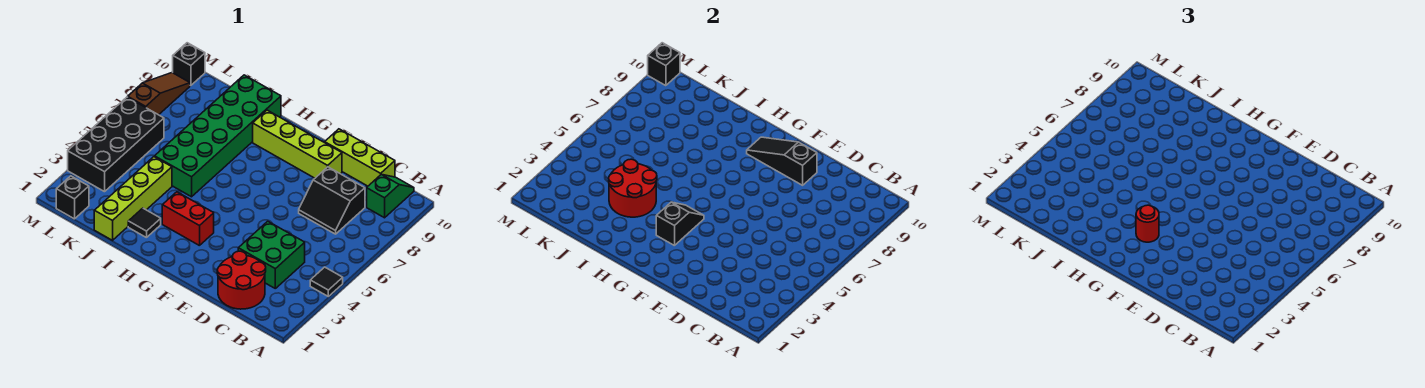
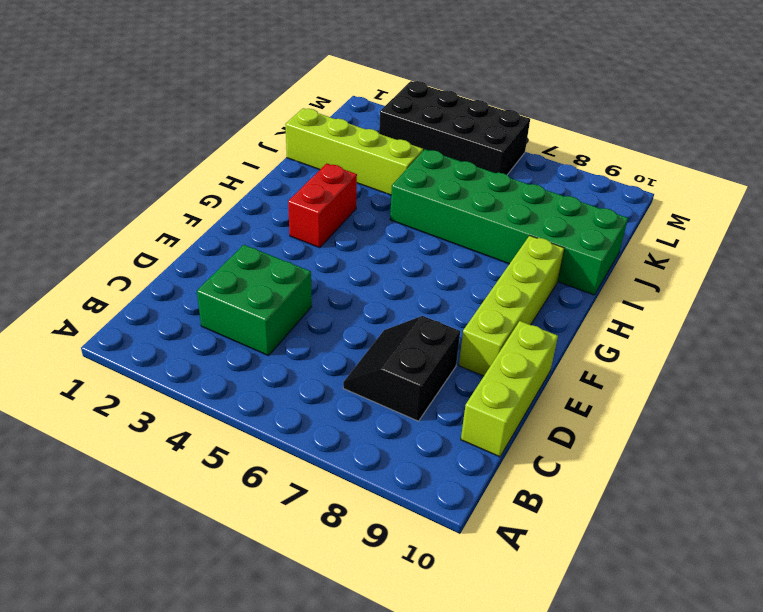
none -> black tile A4 level 1
none -> green slope B9:B10 level 1 top 9
none -> red round brick C1:D2 level 1

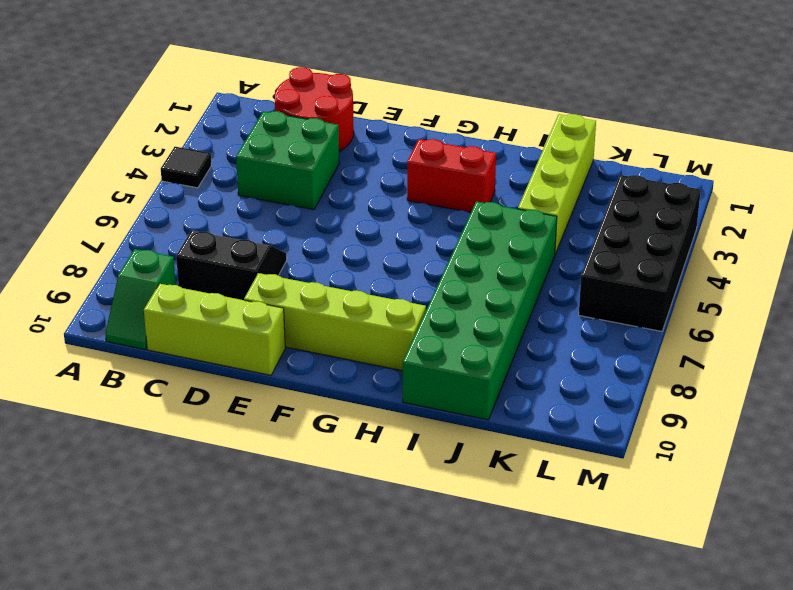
none -> black tile I2 level 1
none -> black brick L1 level 1
none -> brown slope M7:M9 level 1 top 7

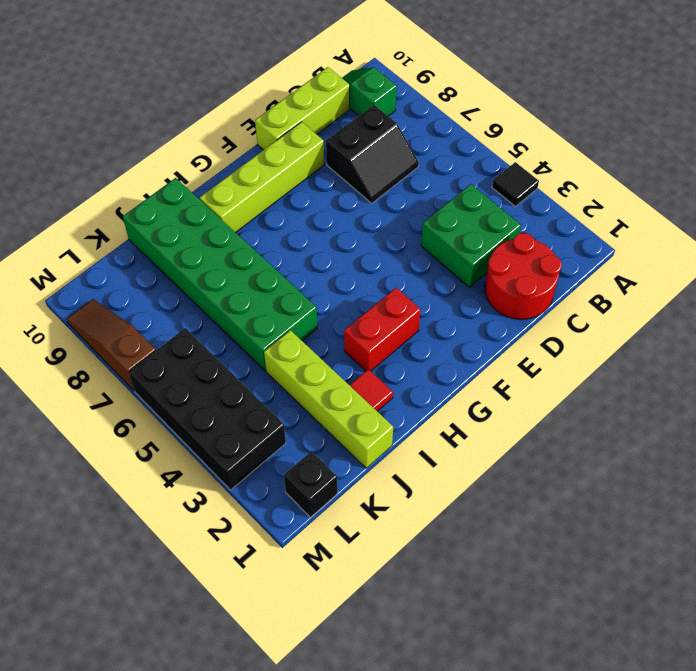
red tile I2 level 1 -> black tile I2 level 1
none -> black brick M10 level 1
none -> black slope E9:G9 level 2 top E
none -> black slope G3:G4 level 2 top 3

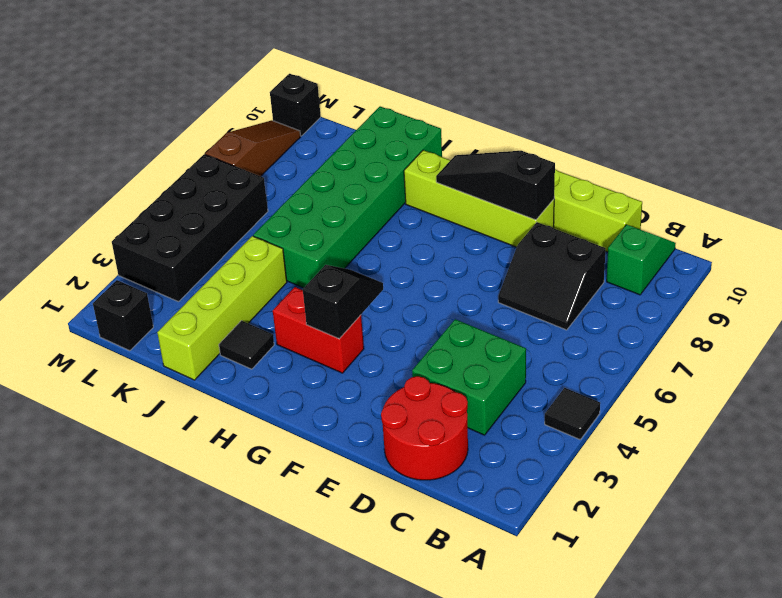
none -> red round brick I3:J4 level 2
none -> black brick M10 level 2
none -> red round brick G3 level 3

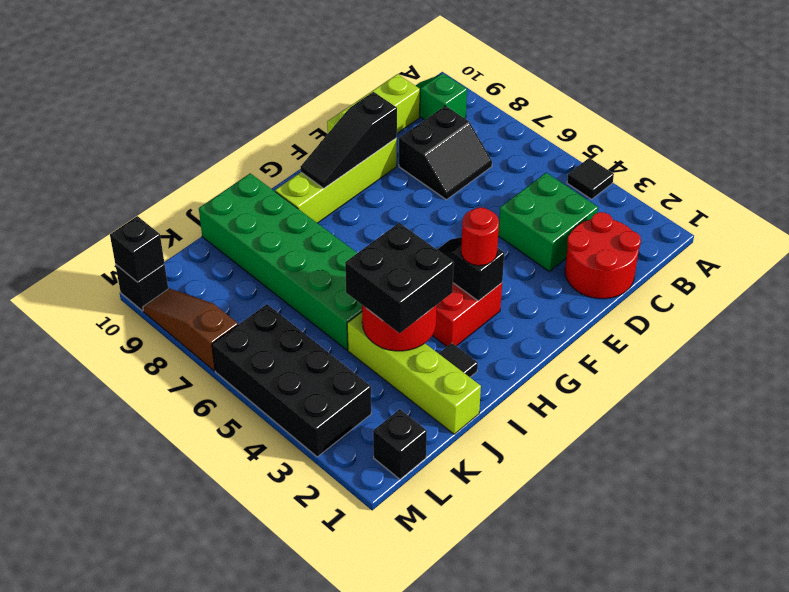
black brick I3:J4 level 3 -> none

